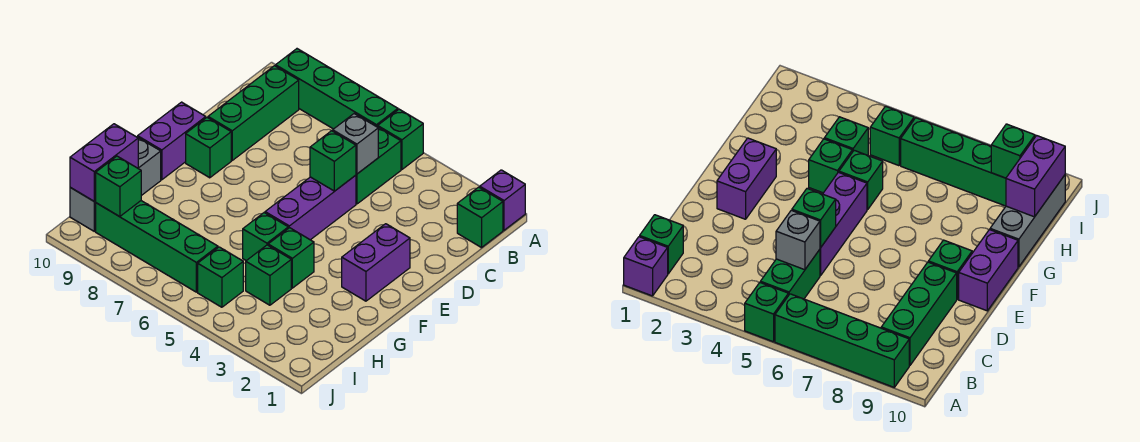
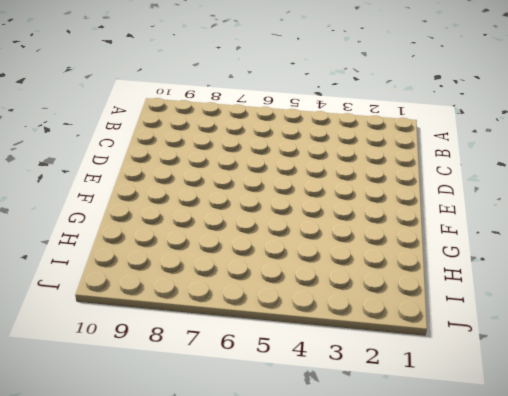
none -> purple brick A1 level 1
none -> green brick A5 level 1
none -> green brick A6:A9 level 1

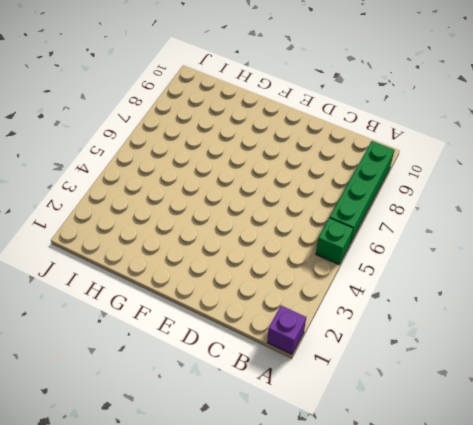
none -> green brick B1 level 1
none -> green brick B5:C5 level 1
none -> green brick B9:D9 level 1

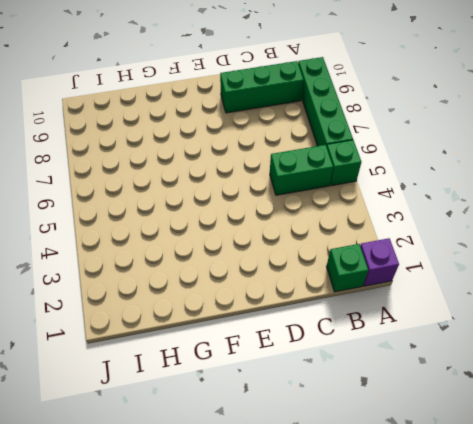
none -> purple brick D5:F5 level 1
none -> purple brick E2:F2 level 1
none -> green brick E9 level 1

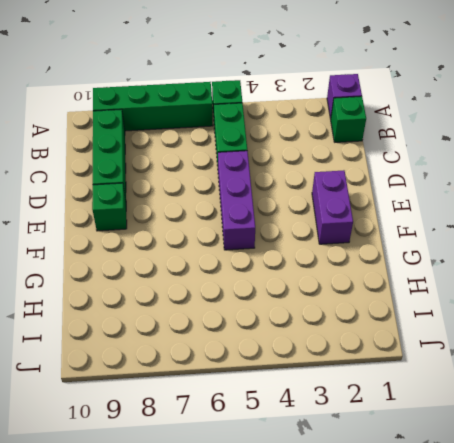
none -> purple brick E10:F10 level 1
none -> green brick G4 level 1
none -> green brick G5 level 1

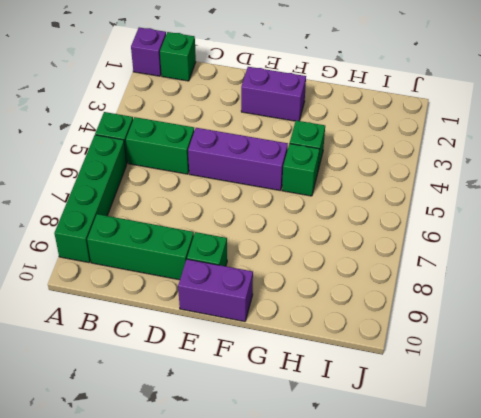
none -> grey brick G10:I10 level 1
none -> green brick H4 level 1
none -> green brick I5 level 1

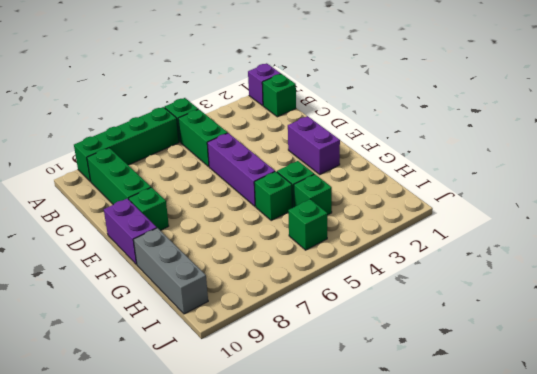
none -> green brick I6:I9 level 1
none -> grey brick C5 level 2
none -> green brick D5 level 2

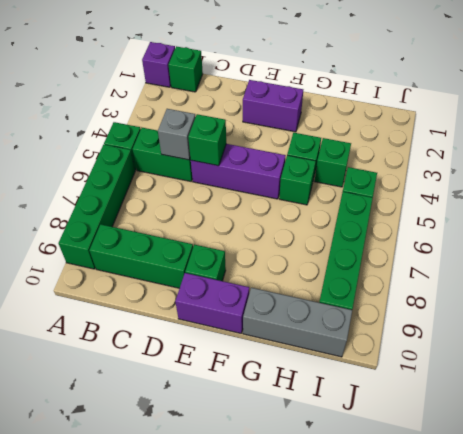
none -> purple brick H10:I10 level 2
none -> green brick I9 level 2

